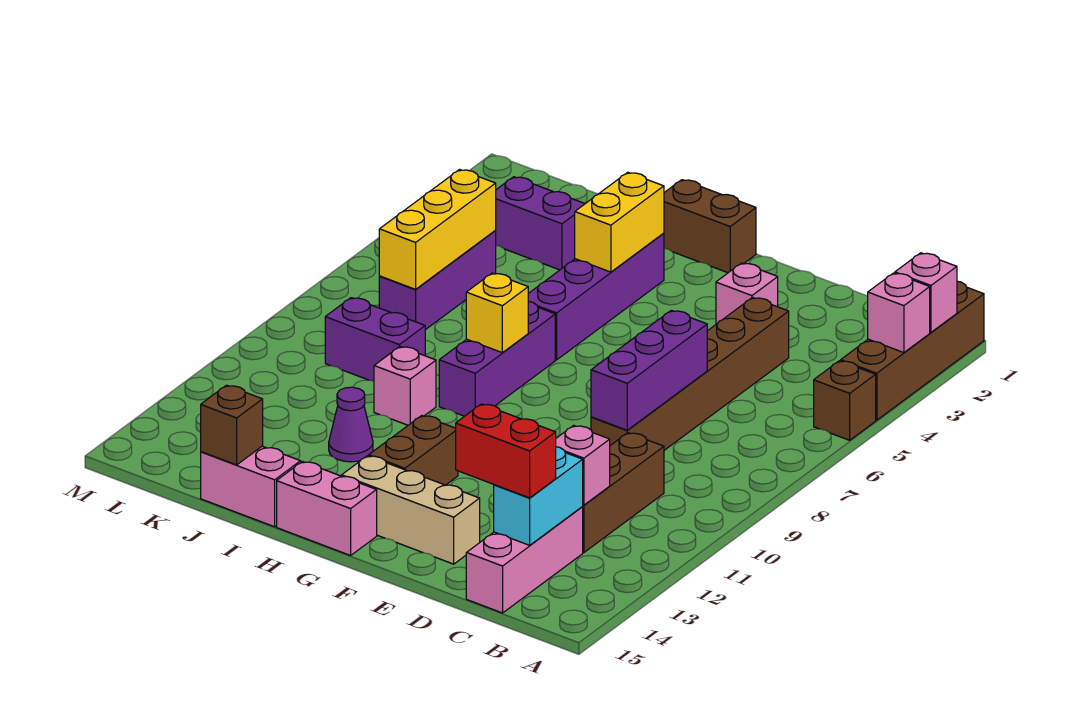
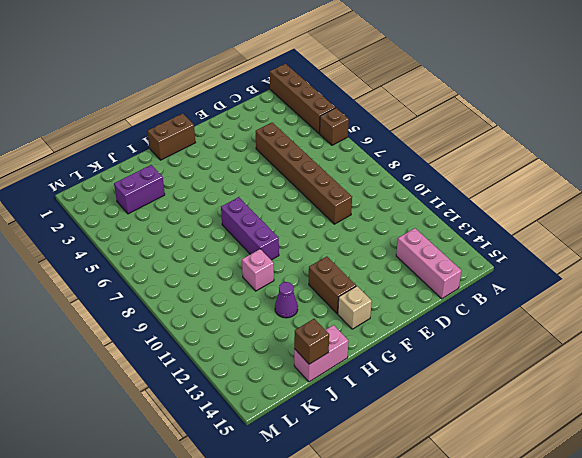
tan brick G14 level 1 -> tan brick E14:G14 level 1
none -> brown brick C10:C12 level 1
none -> pink brick E3 level 1
none -> pink brick G15:H15 level 1

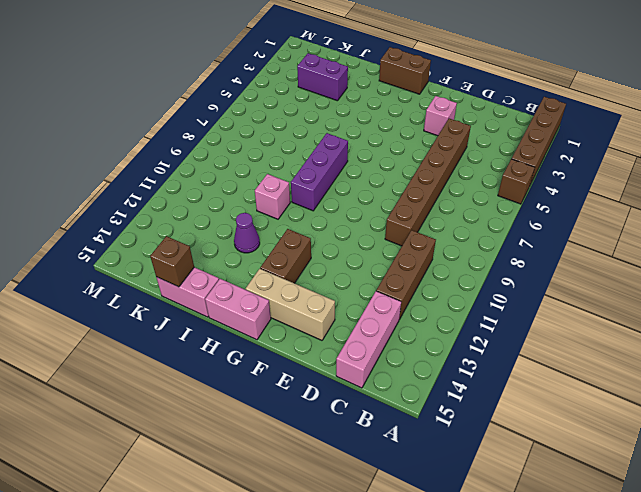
none -> purple brick H3:H6 level 1
none -> purple brick J9:K9 level 1
none -> purple brick K5:K7 level 1

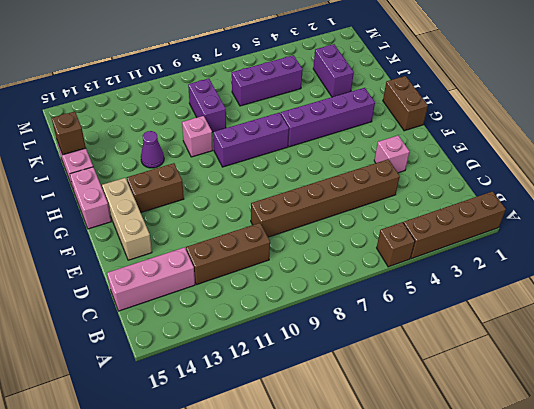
none -> pink brick A2 level 2
none -> pink brick A3 level 2
none -> pink brick C12 level 2

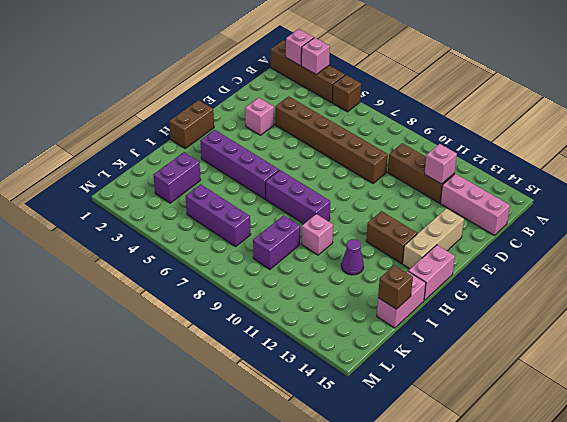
none -> cyan brick C13:C14 level 2
none -> purple brick D7:D9 level 2
none -> yellow brick H3:H4 level 2

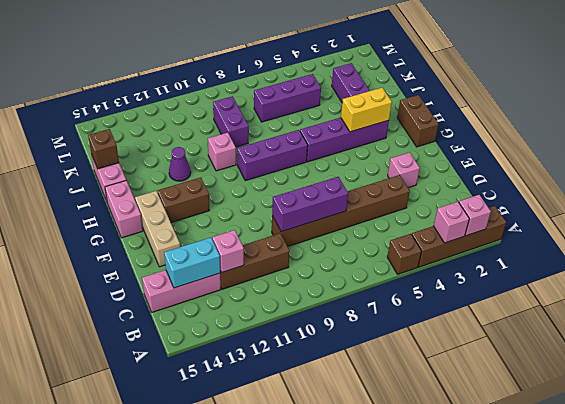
none -> yellow brick H8 level 2
none -> yellow brick K5:K7 level 2
none -> red brick C14:D14 level 3

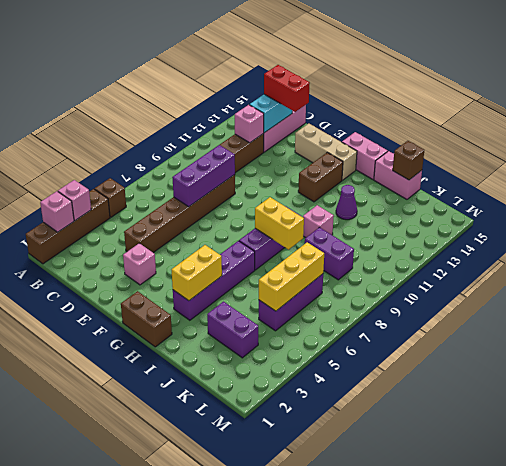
yellow brick H8:I8 level 2 -> yellow brick H8 level 2

